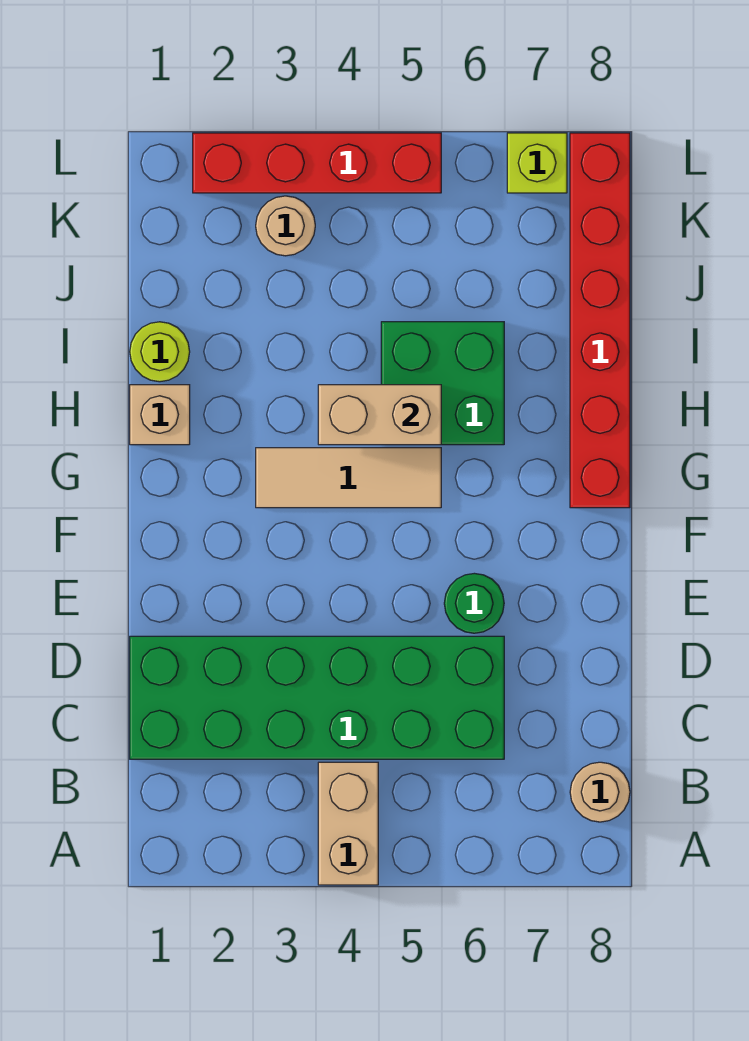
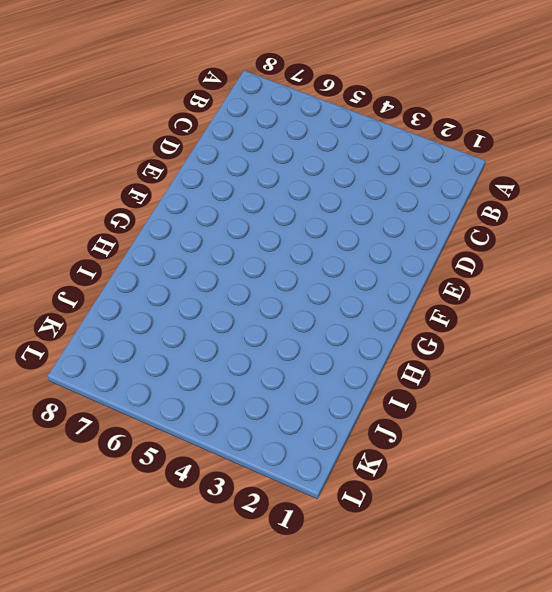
none -> tan brick A4:B4 level 1
none -> tan round brick B8 level 1
none -> green brick C1:D6 level 1

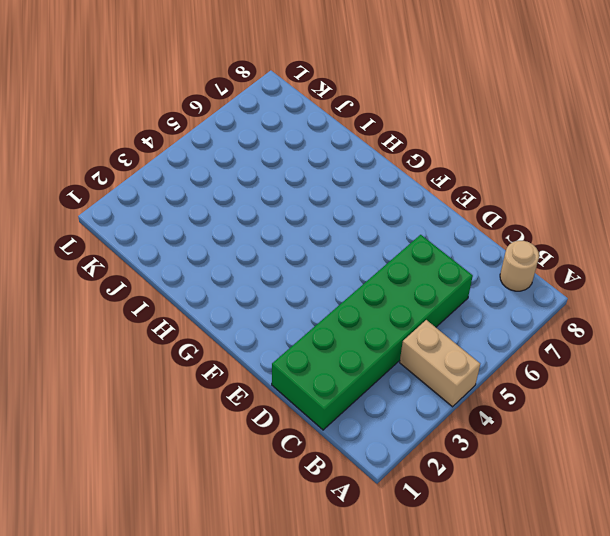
none -> green round brick E6 level 1
none -> tan tile G3:G5 level 1
none -> red brick G8:L8 level 1

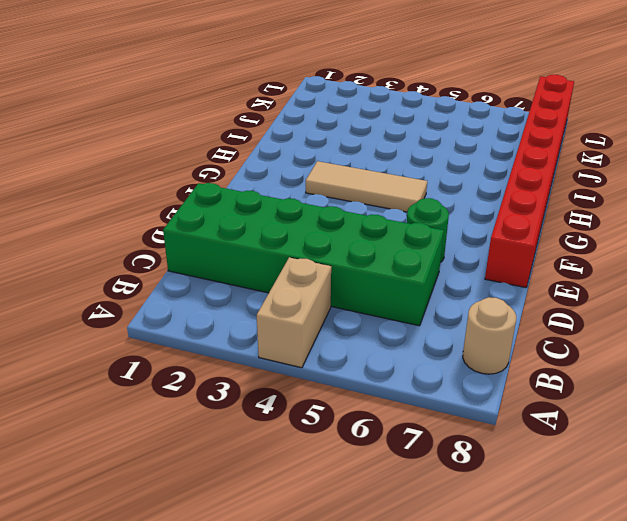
red brick E8:L8 level 1 -> red brick G8:L8 level 1
none -> tan brick H1 level 1
none -> green brick H5:I6 level 1
none -> lime round brick I1 level 1

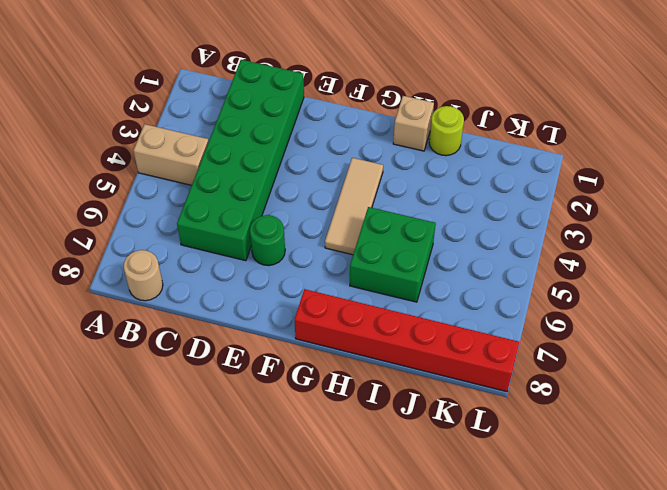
none -> tan round brick K3 level 1
none -> red brick L2:L5 level 1
none -> lime brick L7 level 1

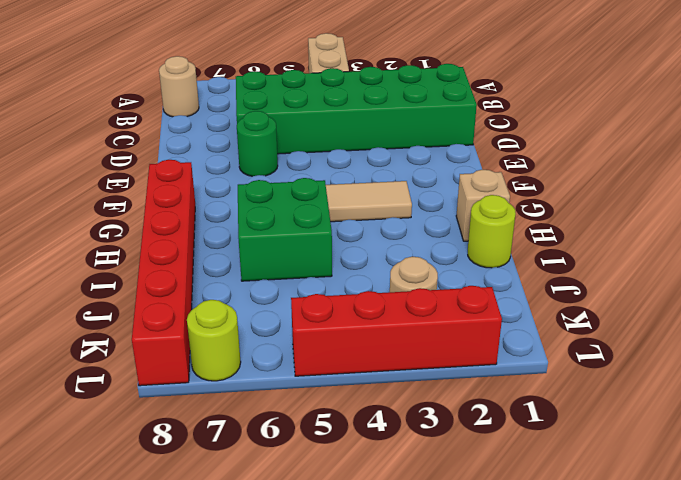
lime round brick L7 level 1 -> lime brick L7 level 1
none -> tan brick H4:H5 level 2

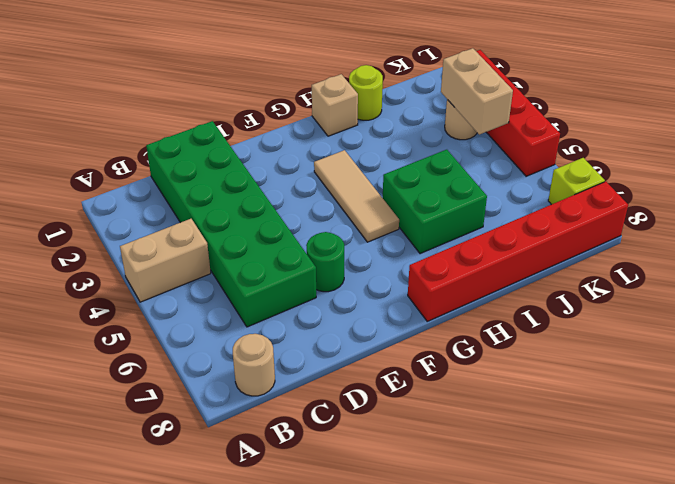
tan brick K3:K4 level 2 -> tan brick H4:H5 level 2

